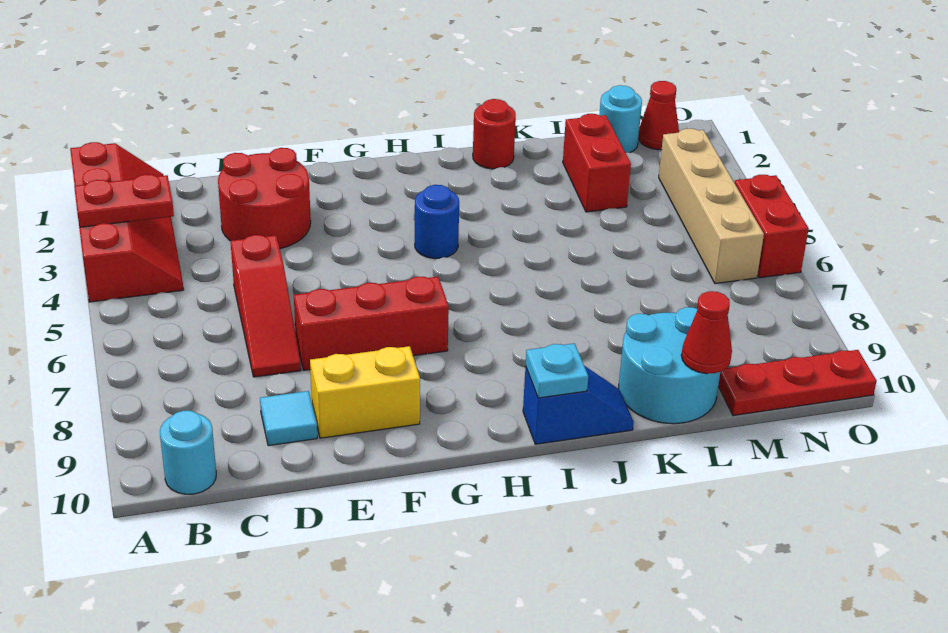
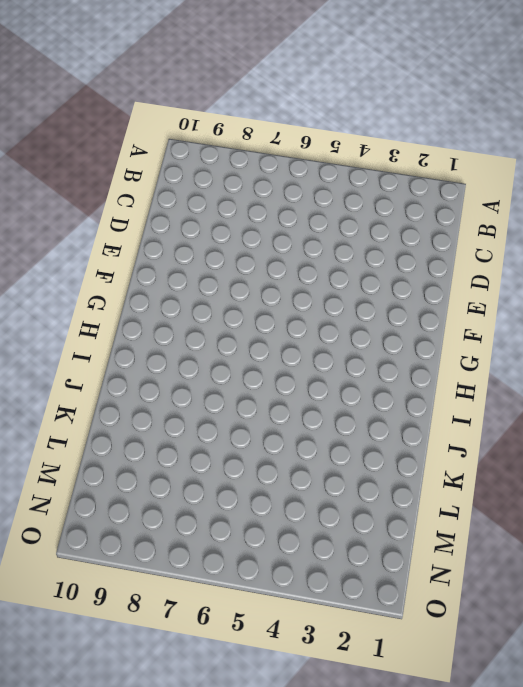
none -> red slope A1:B4 level 1 top A
none -> cyan round brick B10 level 1
none -> red round brick D2:E3 level 1

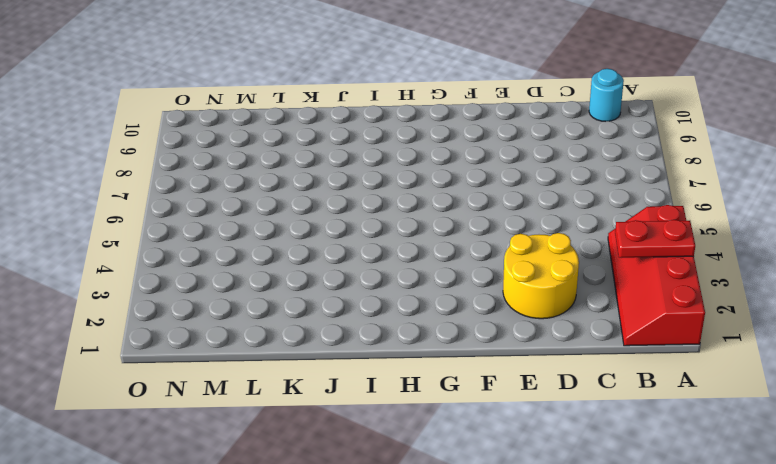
yellow round brick D2:E3 level 1 -> red round brick D2:E3 level 1
none -> red slope D5:D7 level 1 top 5
none -> cyan tile D9 level 1
none -> red brick E7:G7 level 1

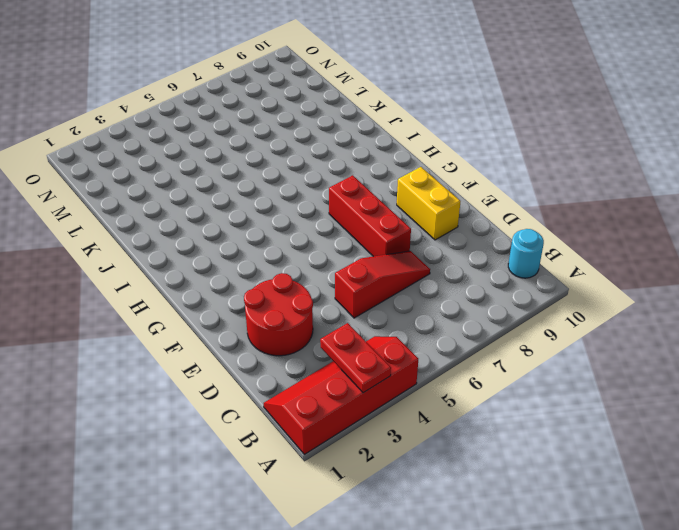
none -> cyan tile D9 level 1
none -> blue round brick H4 level 1
none -> blue slope I10:J10 level 1 top I

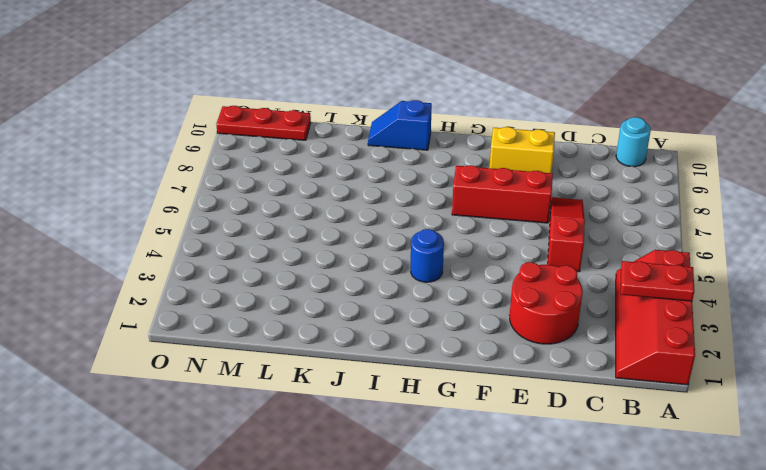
none -> cyan tile D9 level 1
none -> red round brick J1 level 1
none -> cyan round brick K9:L10 level 1

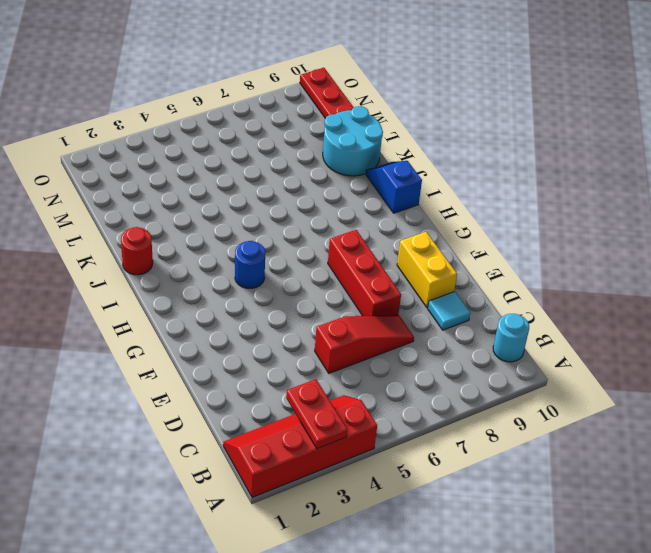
none -> red round brick D2:E3 level 1
none -> red brick L2:L3 level 1
none -> cyan round brick M1 level 1

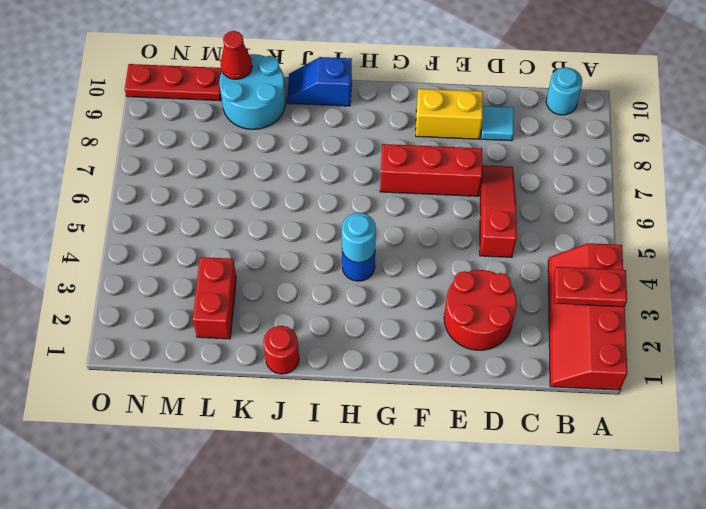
cyan round brick H4 level 2 -> cyan round brick M1 level 1
none -> red cone N1 level 1
none -> tan brick N3:N6 level 1
none -> red brick O5:O6 level 1

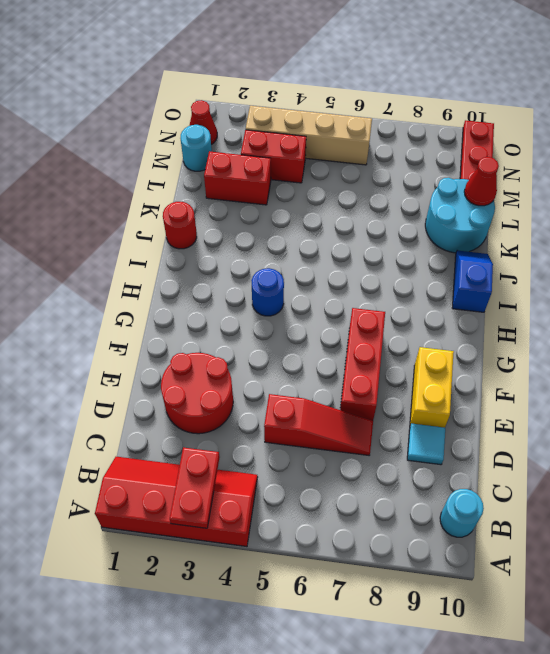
red brick M3:M4 level 1 -> red brick O5:O6 level 1
none -> cyan plate I10 level 2

